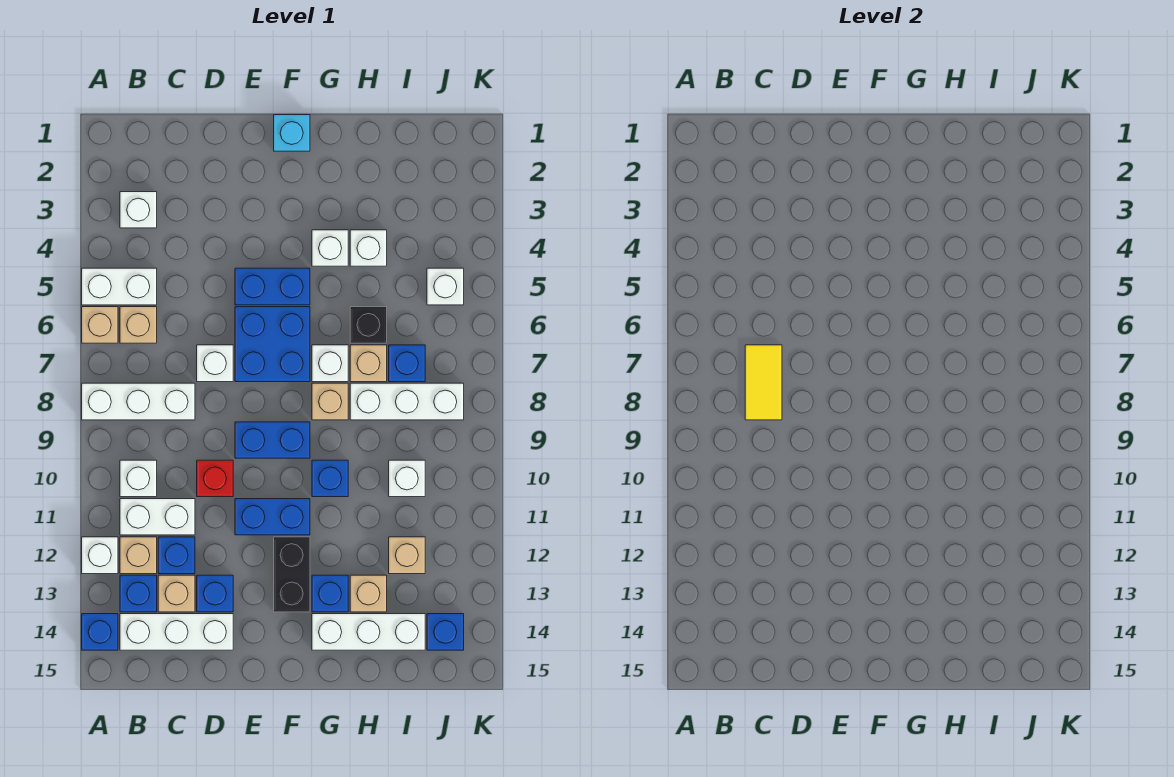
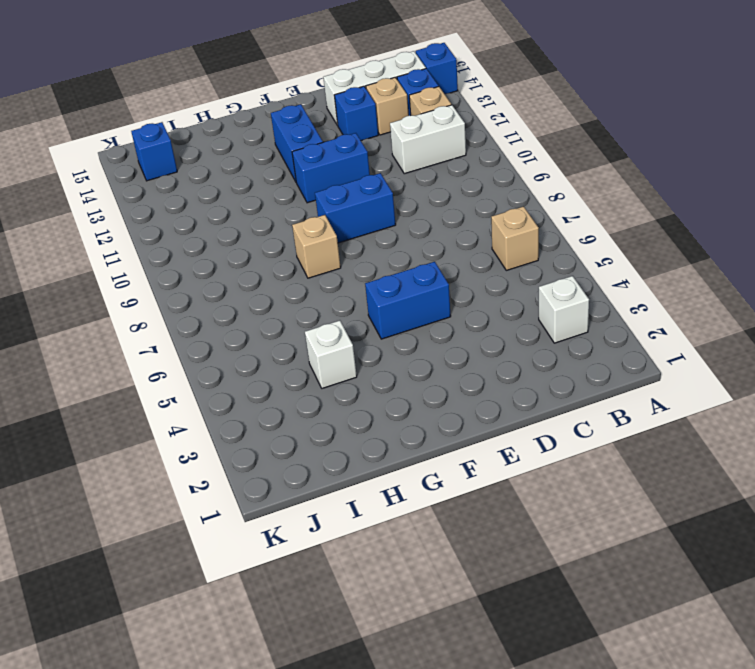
blue brick F12:F13 level 1 -> black brick F12:F13 level 1
none -> white brick A5:B5 level 1
none -> tan brick A6 level 1
none -> white brick A8:C8 level 1
none -> white brick A12 level 1

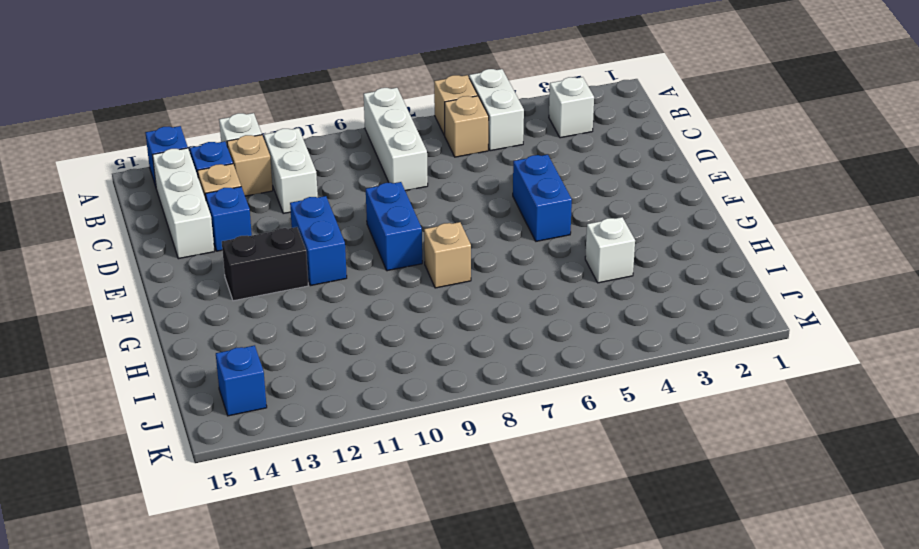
none -> white brick B10 level 1
none -> blue brick C12 level 1
none -> white brick D7 level 1
none -> red brick D10 level 1

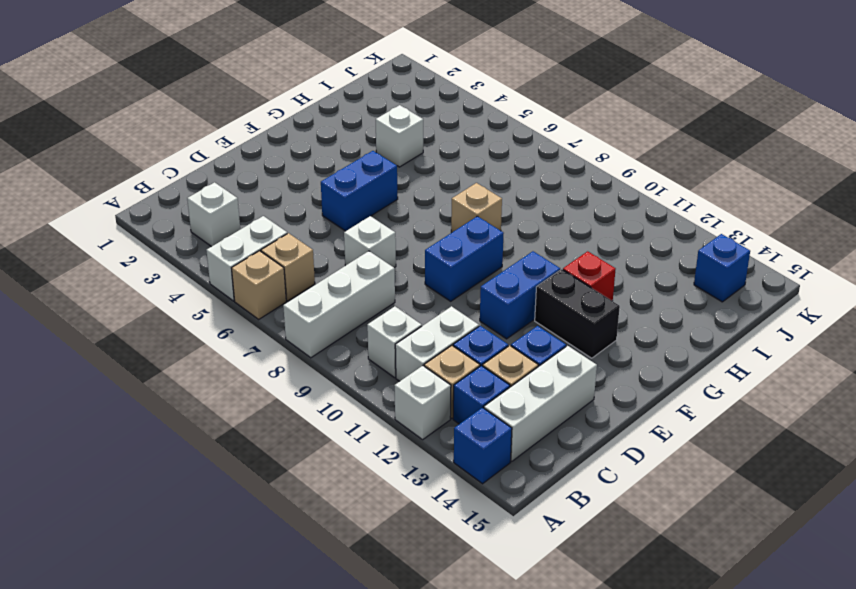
red brick G12 level 1 -> red brick D10 level 1
none -> blue brick E6:F7 level 1
none -> cyan brick F1 level 1
none -> white brick G4 level 1
none -> white brick G7 level 1

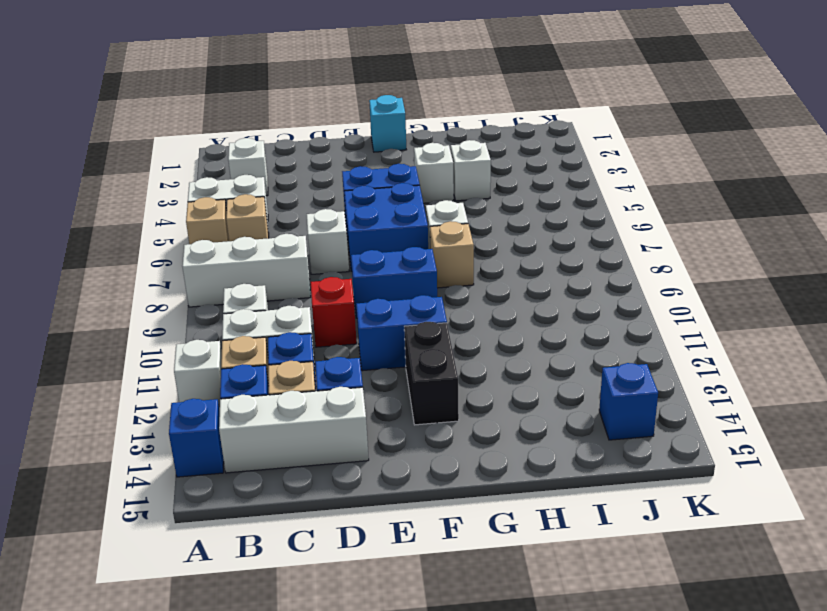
none -> blue brick G10 level 1
none -> blue brick G13 level 1
none -> white brick G14:I14 level 1
none -> black brick H6 level 1

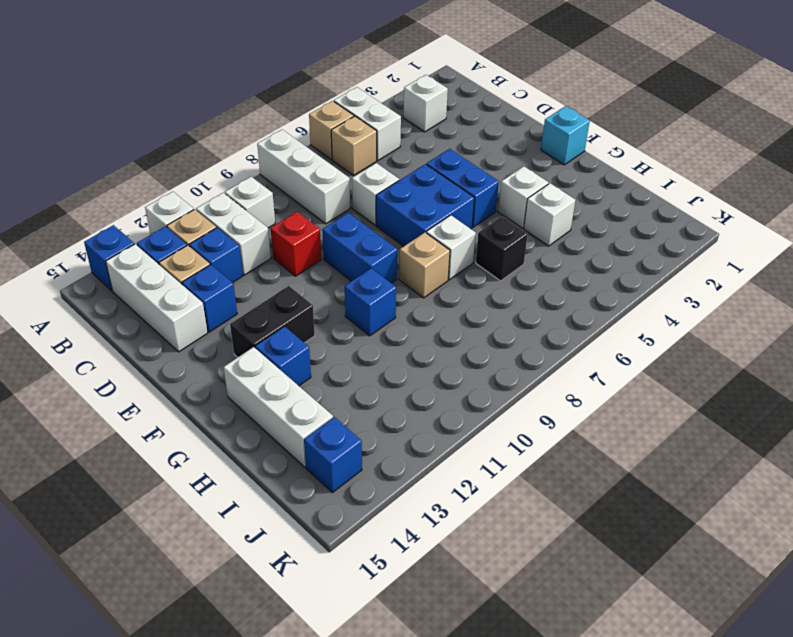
none -> blue brick E11:F11 level 1
none -> tan brick H7 level 1
none -> white brick H8:J8 level 1
none -> tan brick H13 level 1

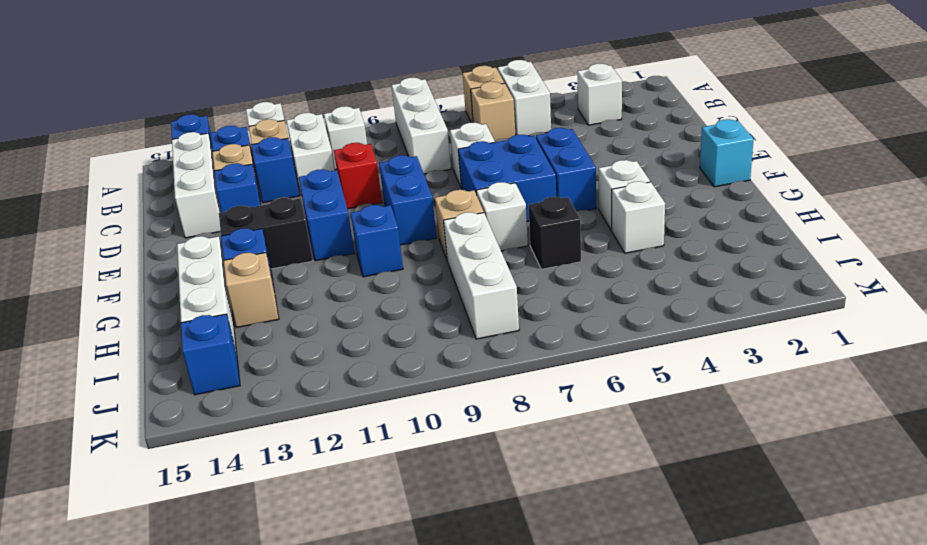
none -> tan brick H7 level 1
none -> blue brick I7 level 1
none -> white brick I10 level 1
none -> tan brick I12 level 1

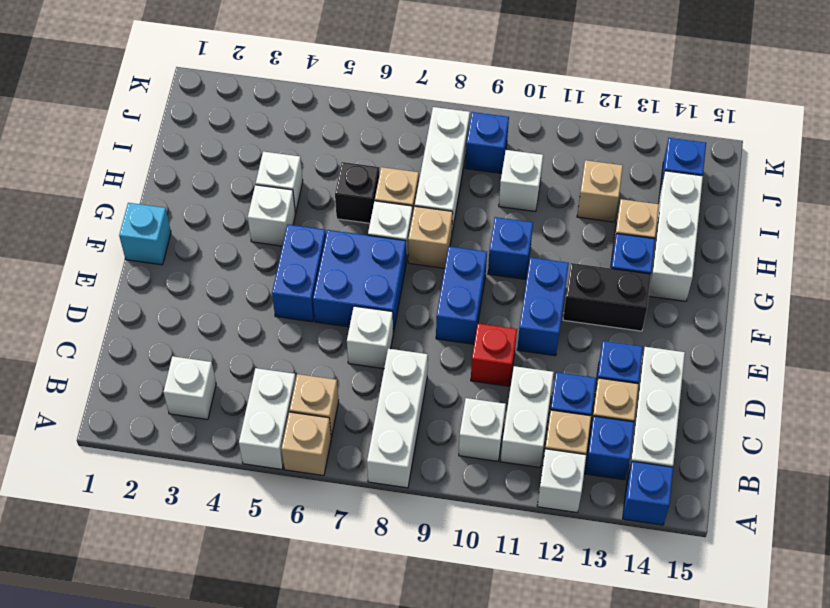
blue brick J9 level 1 -> blue brick I7 level 1
none -> white brick J5 level 1
none -> yellow tile C7:C8 level 2

